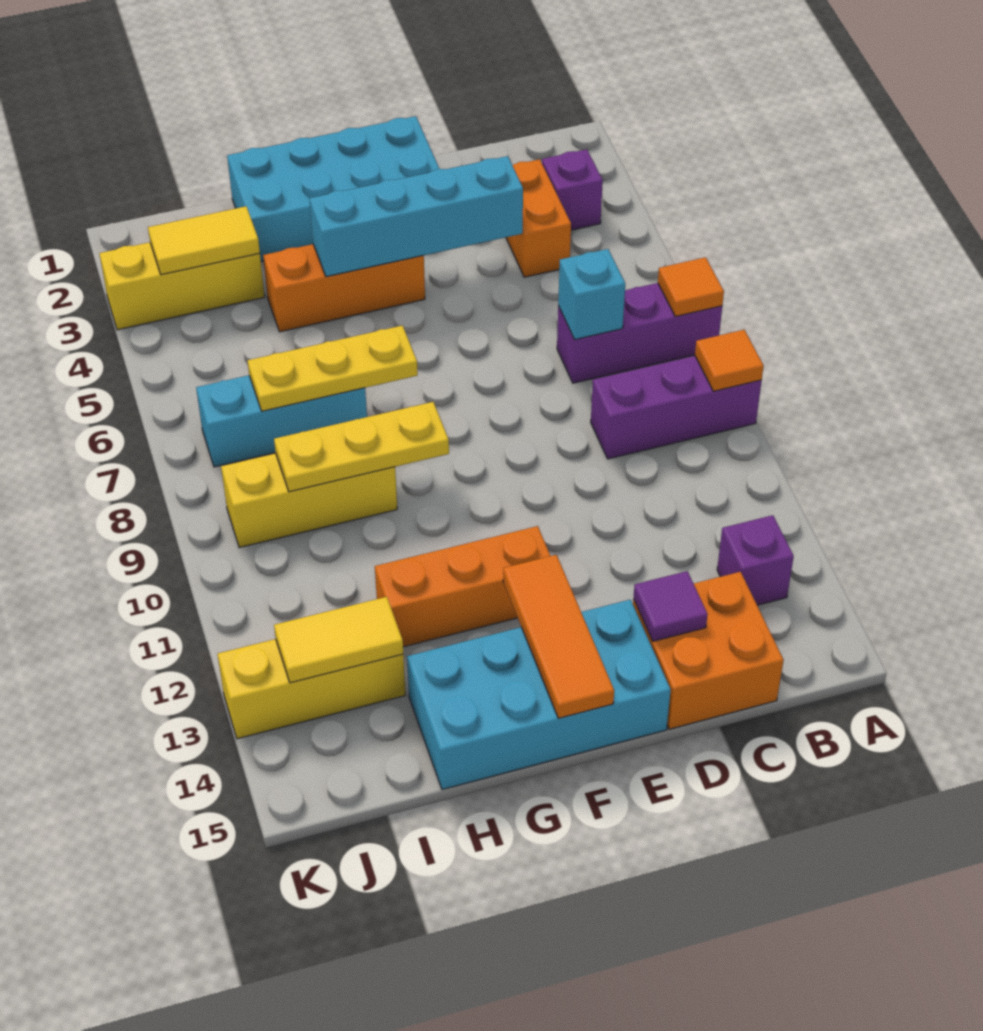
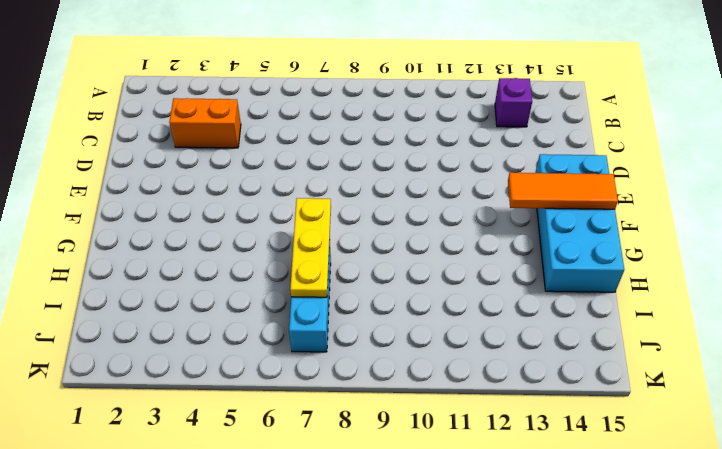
none -> purple brick A7:C7 level 1
none -> purple brick A9:C9 level 1
none -> purple brick B3 level 1

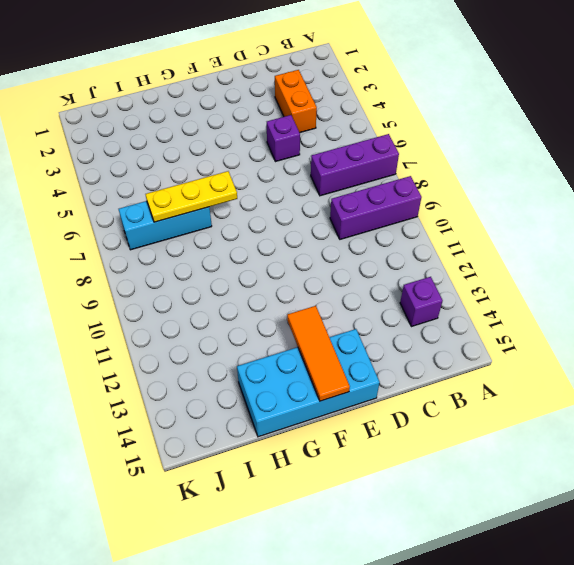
purple brick D5 level 1 -> purple brick B3 level 1
none -> orange brick C14:D15 level 1
none -> cyan brick E1:H2 level 1
none -> orange brick F4:H4 level 1

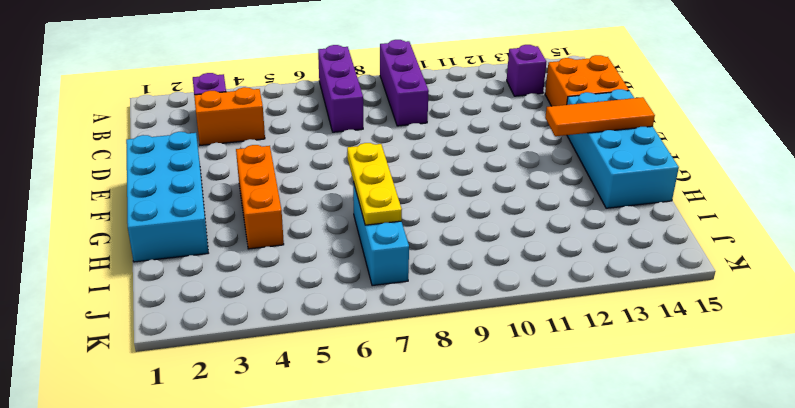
none -> orange brick F12:H12 level 1
none -> yellow brick H9:J9 level 1
none -> yellow brick I3:K3 level 1

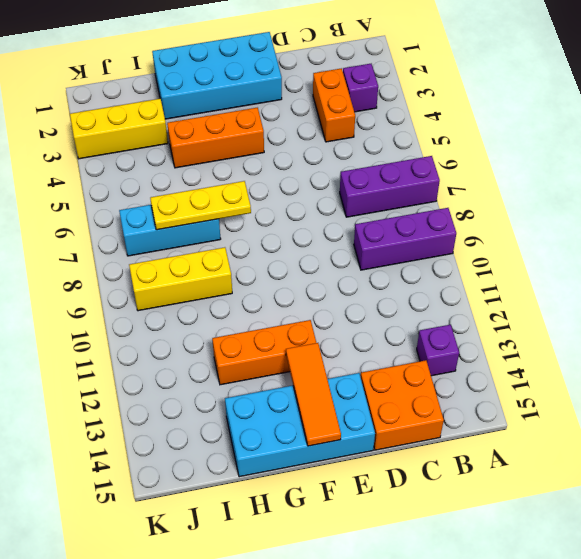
none -> yellow brick I13:K13 level 1
none -> orange tile A7 level 2
none -> orange tile A9 level 2

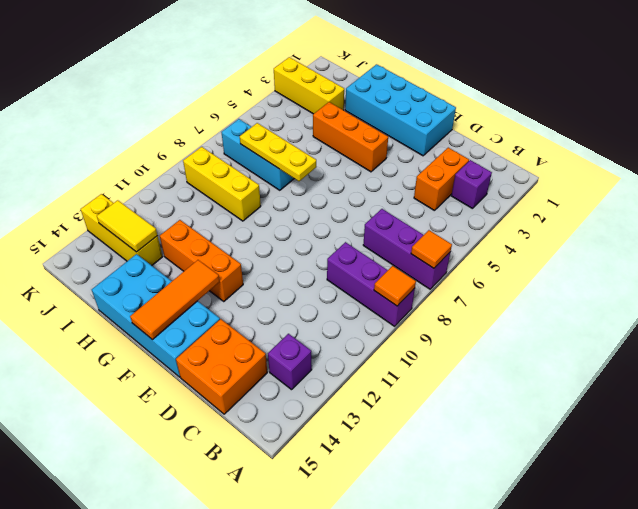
none -> cyan brick C7 level 2
none -> cyan brick D4:G4 level 2
none -> purple tile D14 level 2

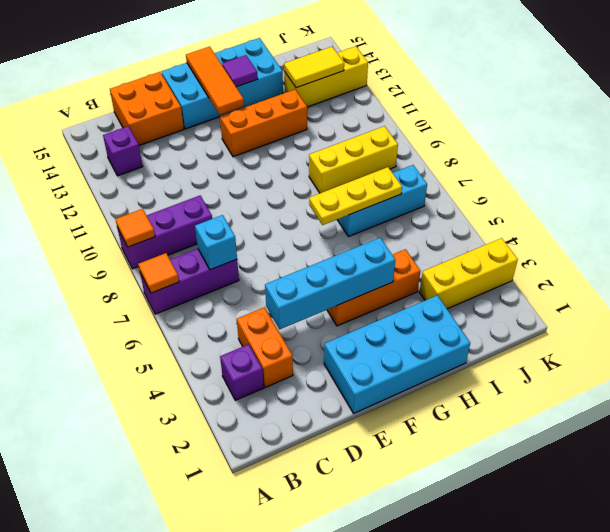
purple tile G14 level 2 -> purple tile D14 level 2
none -> yellow plate G9:I9 level 2
none -> yellow tile I3:J3 level 2

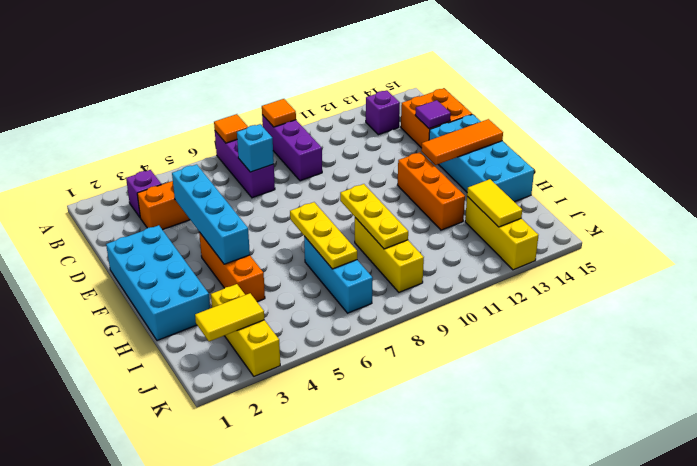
yellow tile J2:J3 level 2 -> yellow tile I3:J3 level 2

